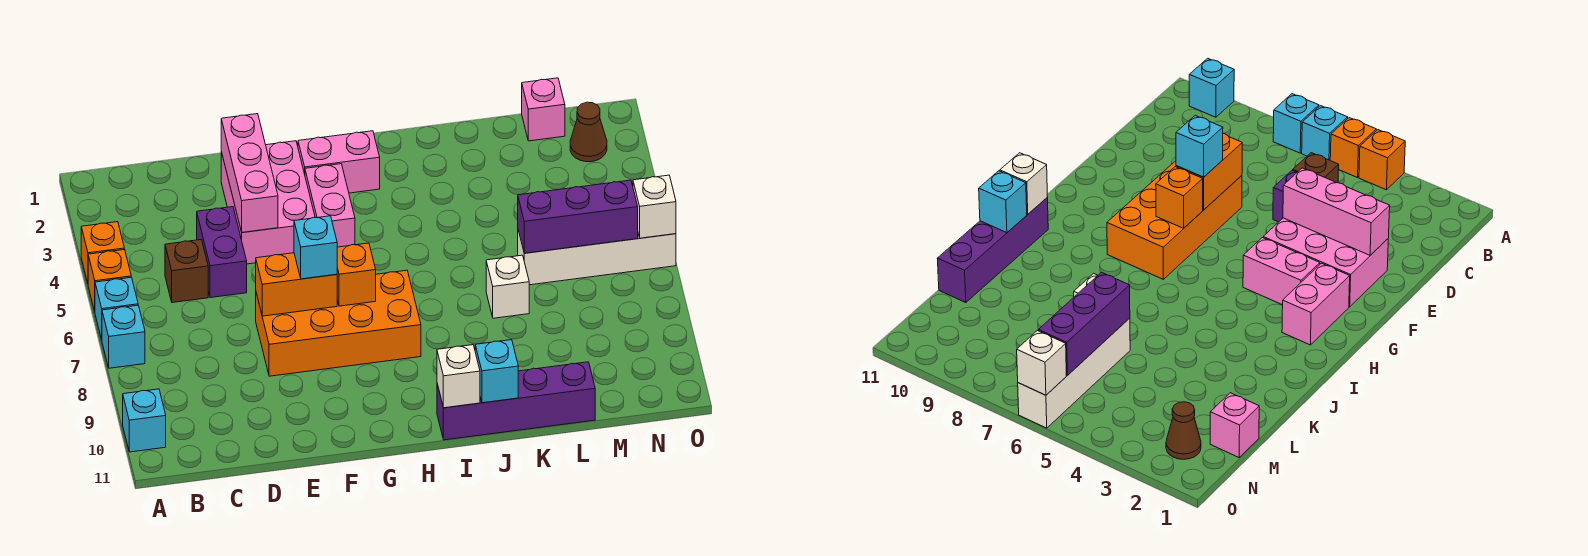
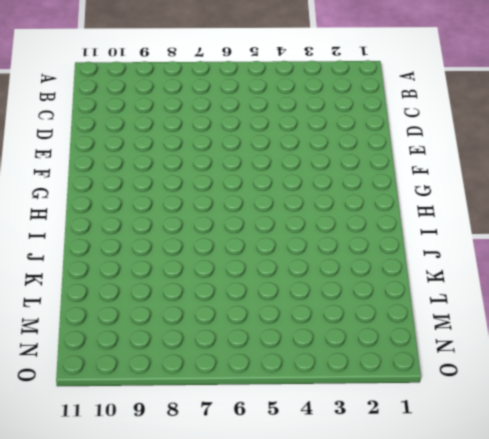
none -> orange brick A4 level 1
none -> orange brick A5 level 1
none -> cyan brick A6 level 1

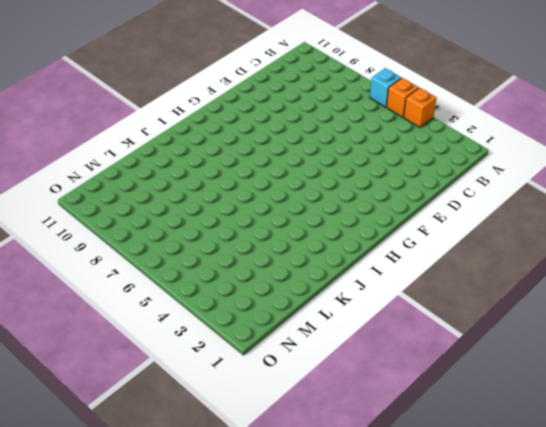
none -> cyan brick A7 level 1
none -> cyan brick A10 level 1
none -> brown brick C5 level 1

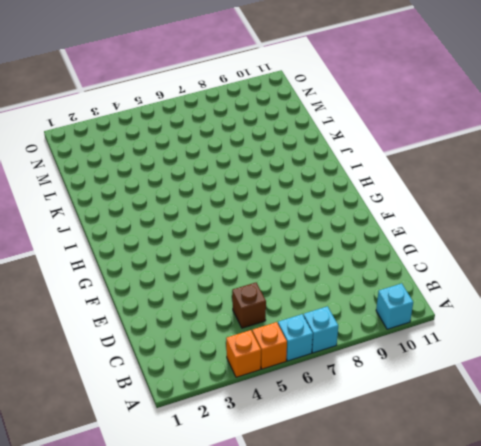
none -> purple brick D4:D5 level 1
none -> pink brick E2:F4 level 1
none -> orange brick E7:H8 level 1

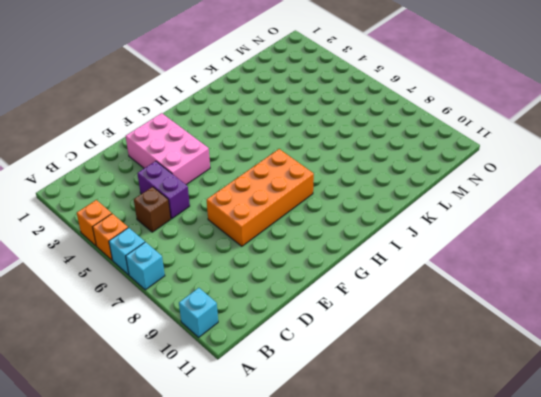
none -> pink brick G2:H2 level 1
none -> pink brick G3:G4 level 1
none -> purple brick I11:L11 level 1

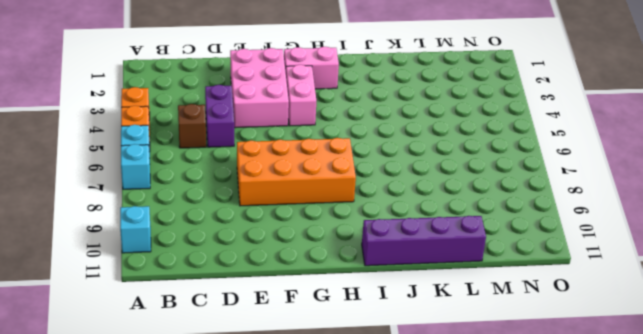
none -> white brick K7 level 1
none -> white brick L6:O6 level 1
none -> pink brick M1 level 1

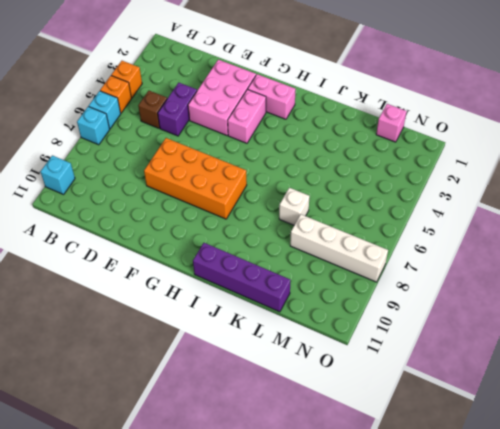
white brick L8:O8 level 1 -> white brick L6:O6 level 1
none -> brown cone N2 level 1
none -> pink brick E2:E4 level 2
none -> orange brick E7:F7 level 2

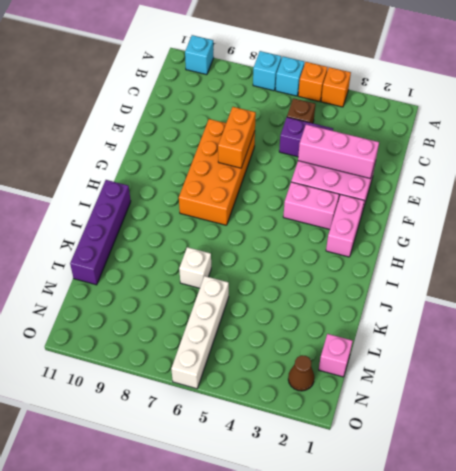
none -> orange brick G7 level 2
none -> white brick I11 level 2
none -> cyan brick J11 level 2

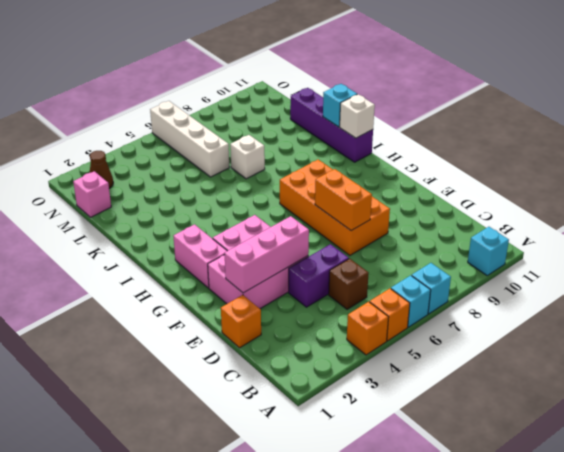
orange brick D1 level 1 -> orange brick G7 level 2
none -> purple brick L6:N6 level 2
none -> white brick O6 level 2
none -> cyan brick F7 level 3

